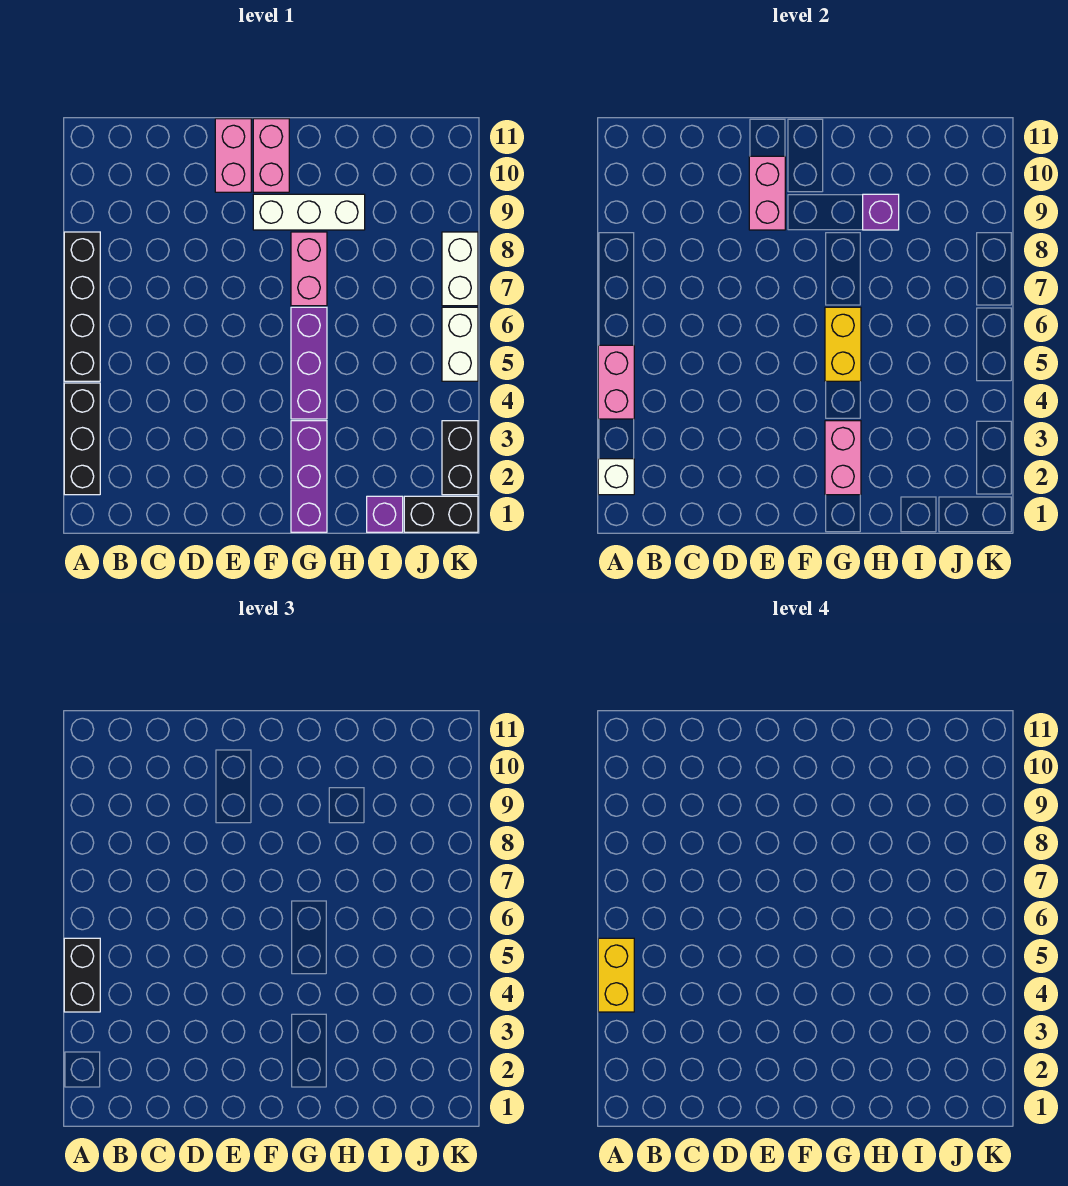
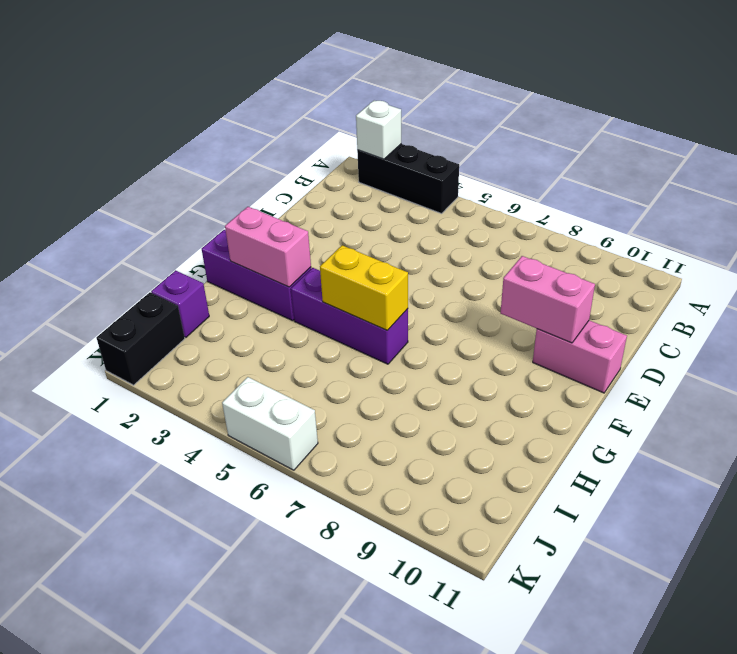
none -> black brick A5:A8 level 1
none -> white brick F9:H9 level 1
none -> pink brick F10:F11 level 1

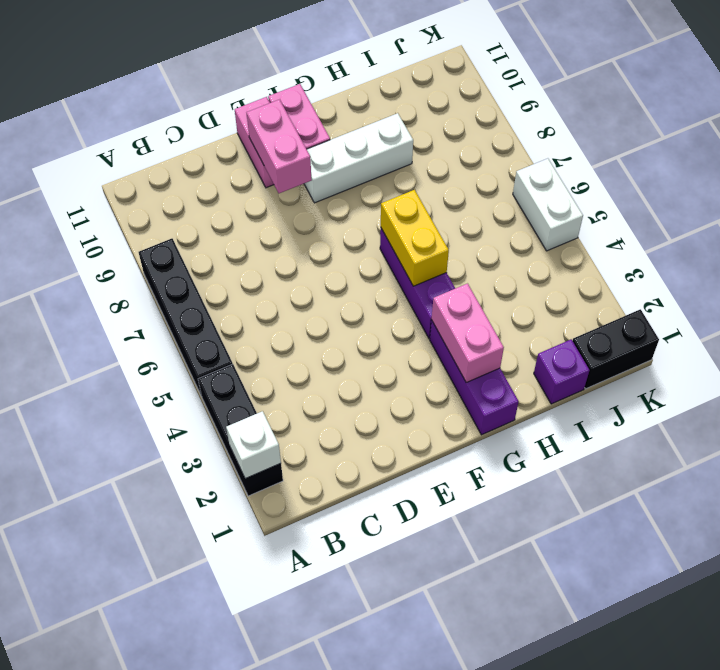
none -> pink brick G7:G8 level 1
none -> black brick K2:K3 level 1
none -> white brick K7:K8 level 1

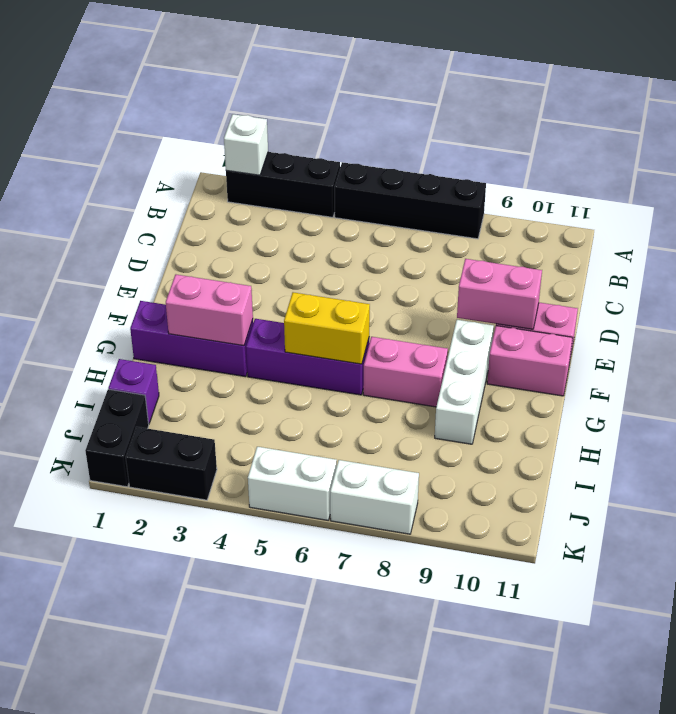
none -> pink brick A4:A5 level 2
none -> purple brick H9 level 2
none -> black brick A4:A5 level 3

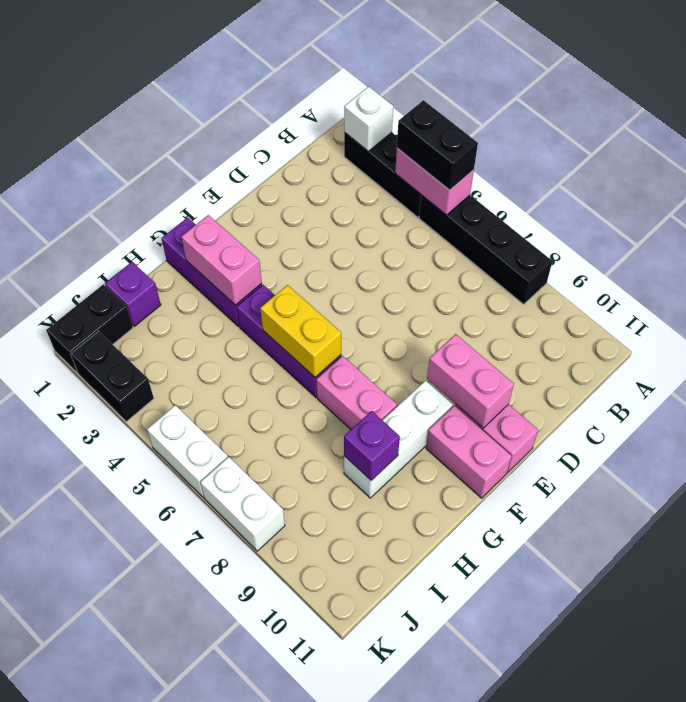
none -> yellow brick A4:A5 level 4

